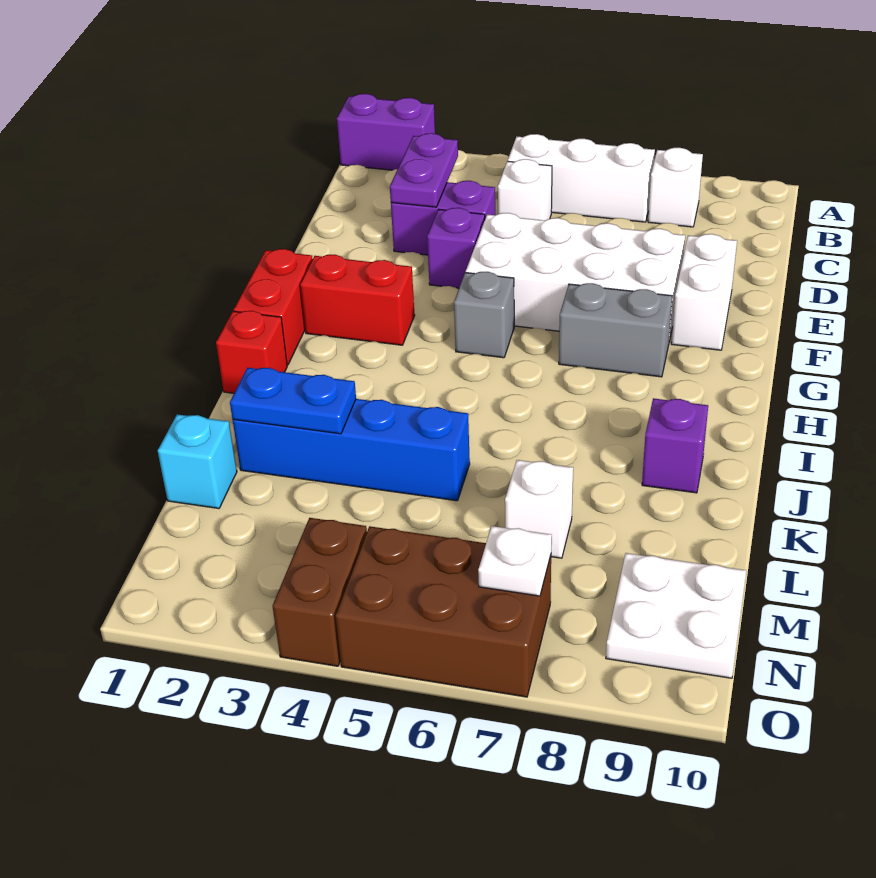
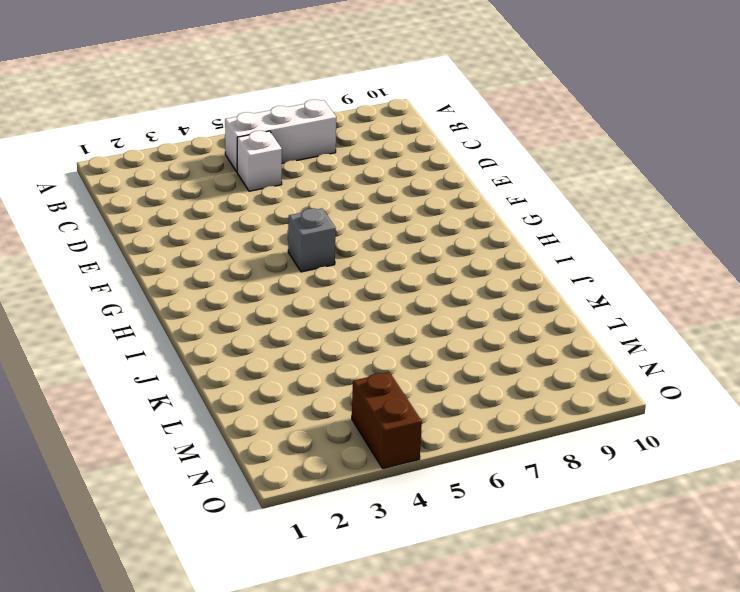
none -> purple brick A1:A2 level 1
none -> white brick B8 level 1
none -> purple brick D3:D4 level 1

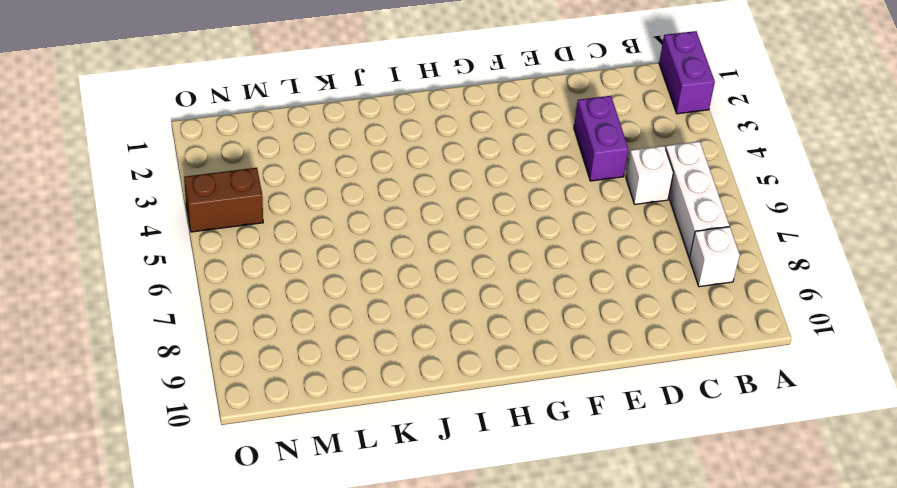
none -> purple brick E4 level 1
none -> white brick E5:F8 level 1
none -> white brick E9:F9 level 1

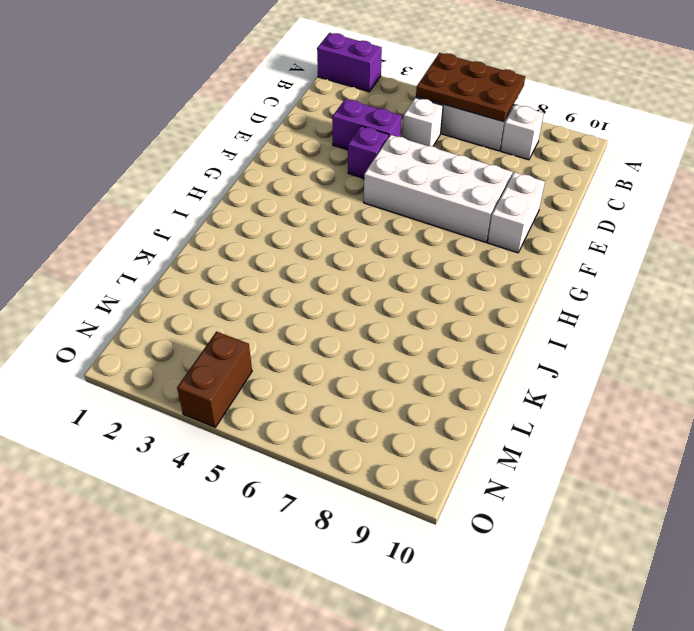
brown plate A5:B7 level 2 -> none
none -> red brick G1:H1 level 1
none -> red brick G2:G3 level 1
none -> grey brick G5 level 1

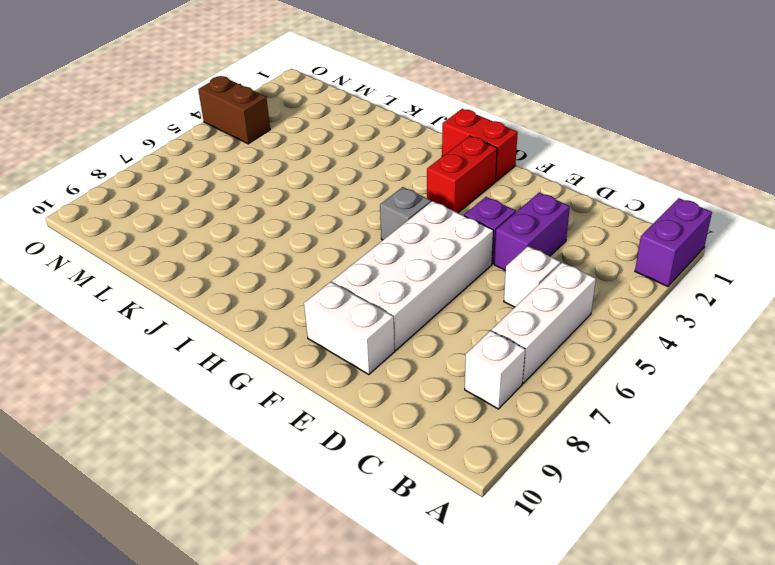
none -> grey brick G7:G8 level 1
none -> red brick I1 level 1
none -> purple brick J9 level 1

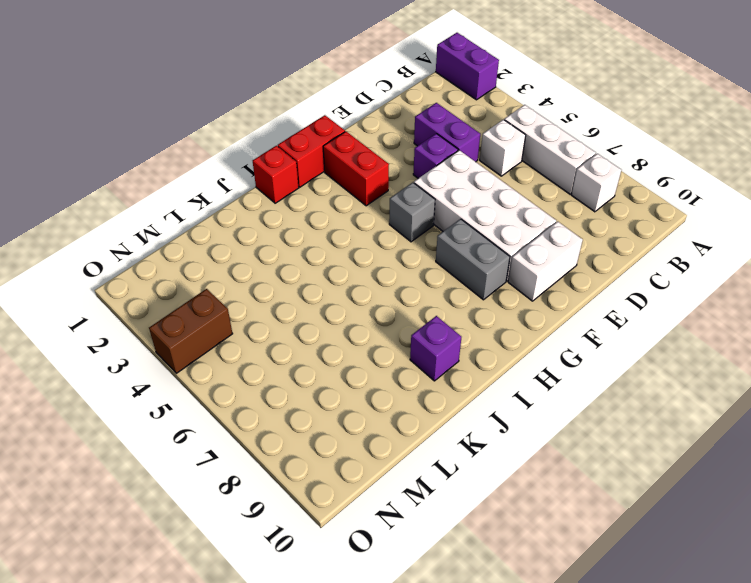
none -> blue brick K2:K5 level 1
none -> cyan brick L1 level 1
none -> white brick L7 level 1

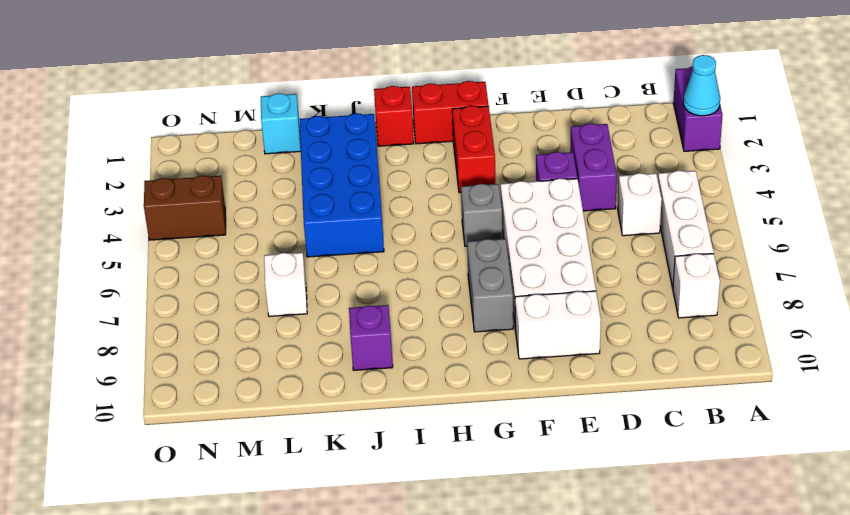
cyan cone A2 level 2 -> none
blue brick J2:K5 level 1 -> blue brick K2:K5 level 1
none -> white plate M9:N10 level 1
none -> brown brick N5:O7 level 1
none -> purple plate C3:D3 level 2

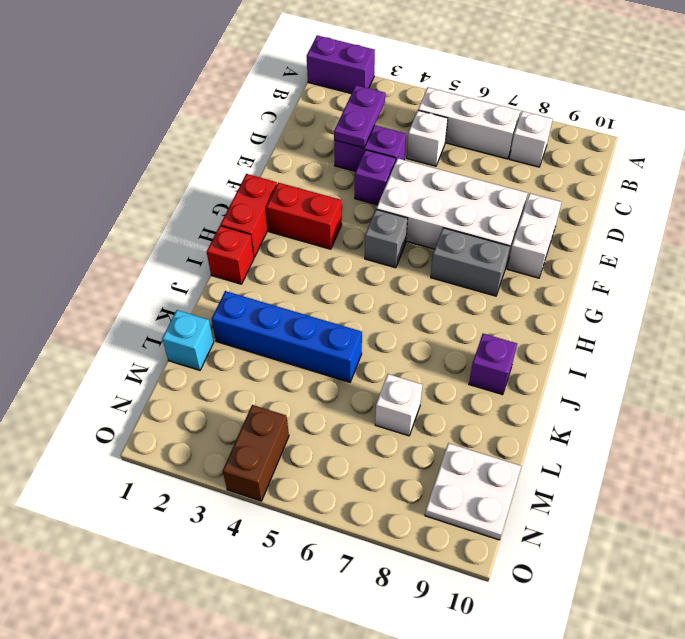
none -> brown brick N5:O7 level 1
none -> blue plate K2:K3 level 2
none -> white plate N7 level 2

